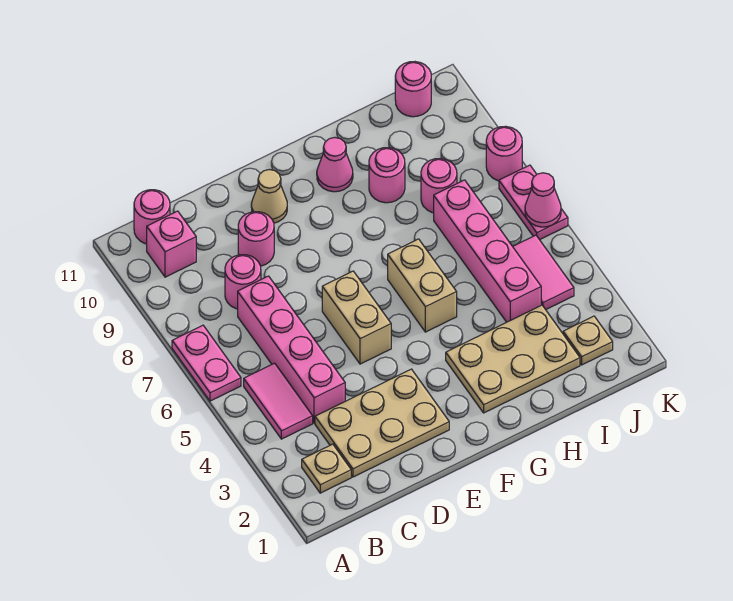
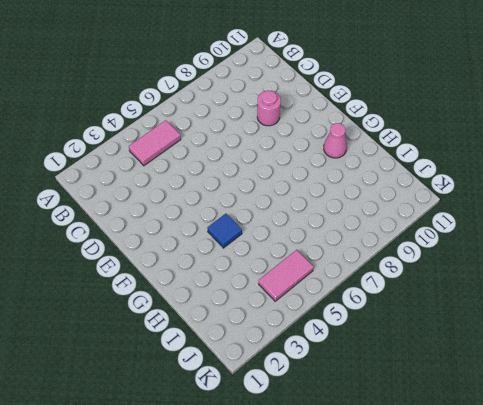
blue tile G4 level 1 -> none
none -> pink plate A6:A7 level 1
none -> tan plate B2 level 1
none -> pink brick B10 level 1

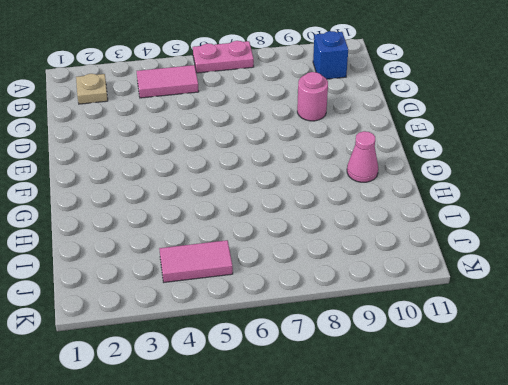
blue brick B10 level 1 -> pink brick B10 level 1
none -> pink round brick B11 level 1
none -> tan plate C2:E3 level 1
none -> pink brick C4:C7 level 1

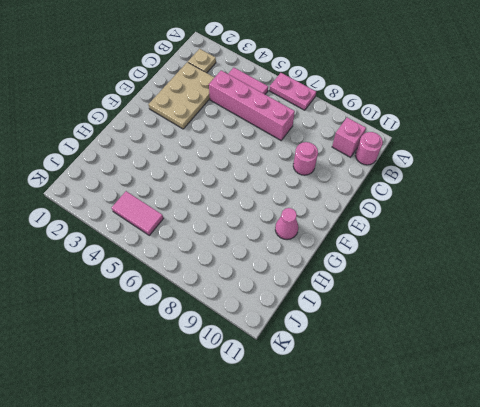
none -> pink round brick C8 level 1
none -> tan brick E5:E6 level 1
none -> tan cone E10 level 1

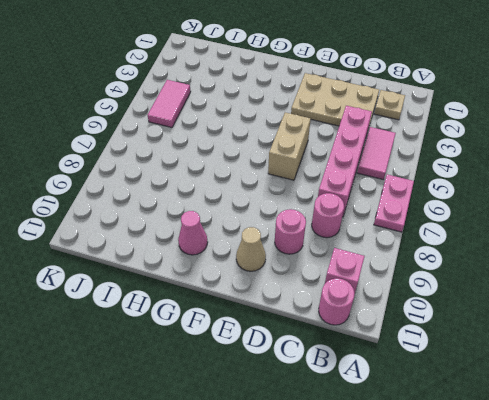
none -> tan plate G2:I3 level 1
none -> tan brick G5:G6 level 1
none -> pink round brick H9 level 1

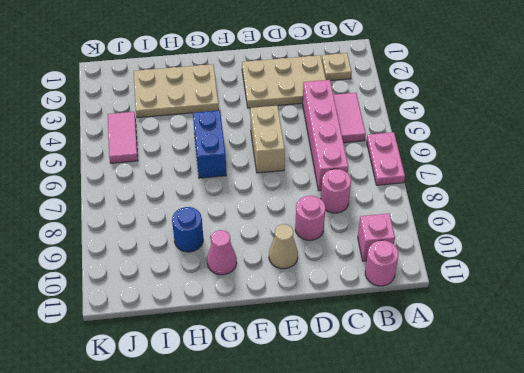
blue brick G5:G6 level 1 -> tan brick G5:G6 level 1
blue round brick H9 level 1 -> pink round brick H9 level 1
none -> pink brick I4:I7 level 1
none -> pink round brick I8 level 1
none -> tan plate J2 level 1

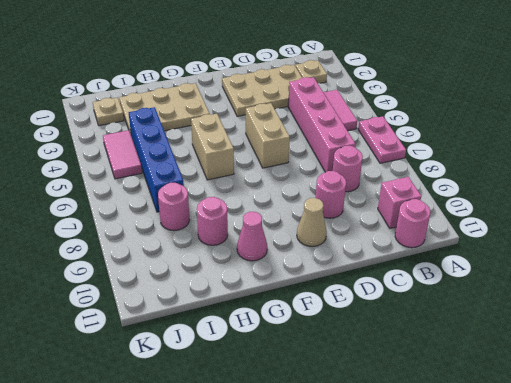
blue brick I4:I7 level 1 -> pink brick I4:I7 level 1
none -> pink round brick J11 level 1
none -> pink plate K6:K7 level 1
none -> pink round brick K8 level 1

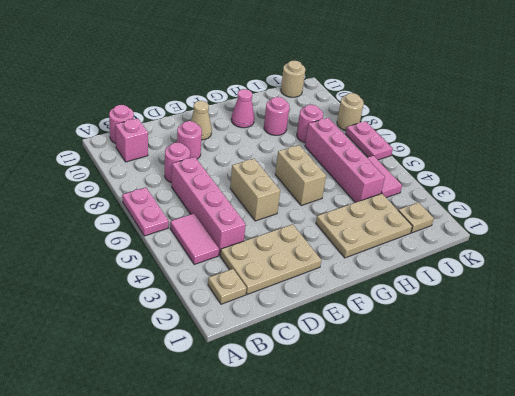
tan round brick J11 level 1 -> pink round brick J11 level 1
tan round brick K8 level 1 -> pink round brick K8 level 1
none -> pink cone K6 level 2

